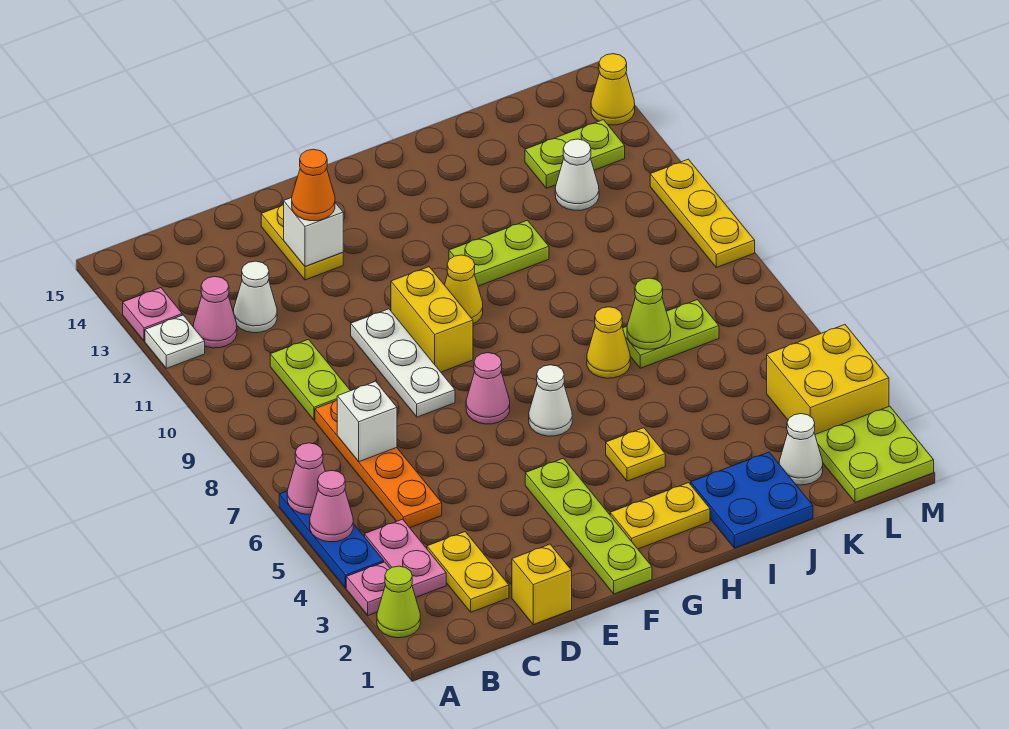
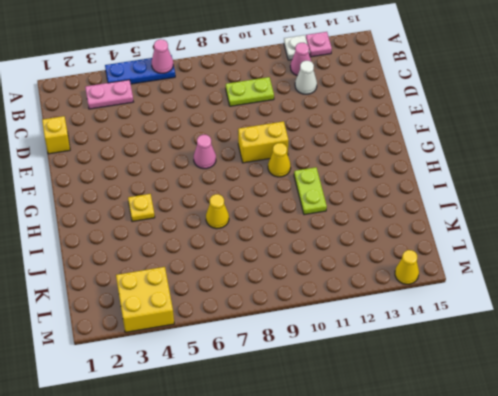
none -> lime cone A2 level 1
none -> pink plate A3 level 1
none -> yellow plate C2:C3 level 1
none -> orange plate C5:C8 level 1

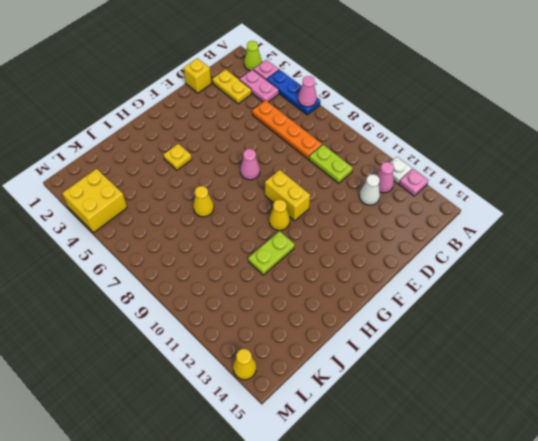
none -> white plate E8:E10 level 1
none -> yellow plate E13:E14 level 1
none -> lime plate F1:F4 level 1
none -> yellow plate G2:H2 level 1

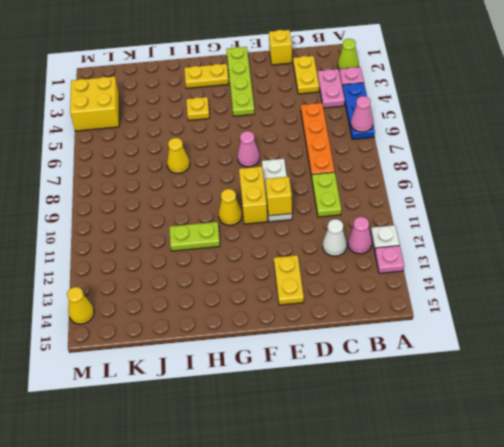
yellow brick E10 level 2 -> none
none -> white cone G6 level 1
none -> blue plate I1:J2 level 1
none -> lime plate J7:K7 level 1
none -> white cone K2 level 1

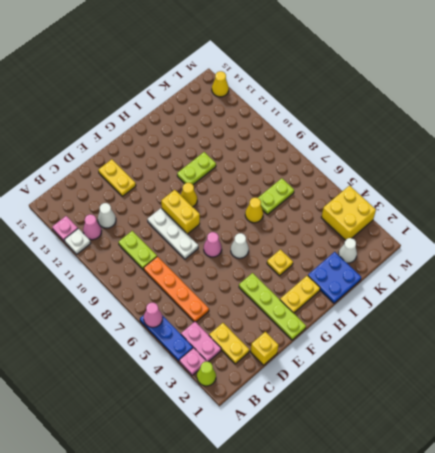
none -> white cone K12 level 1
none -> lime plate K13:L13 level 1
none -> lime plate L1:M2 level 1
none -> yellow plate M9:M11 level 1

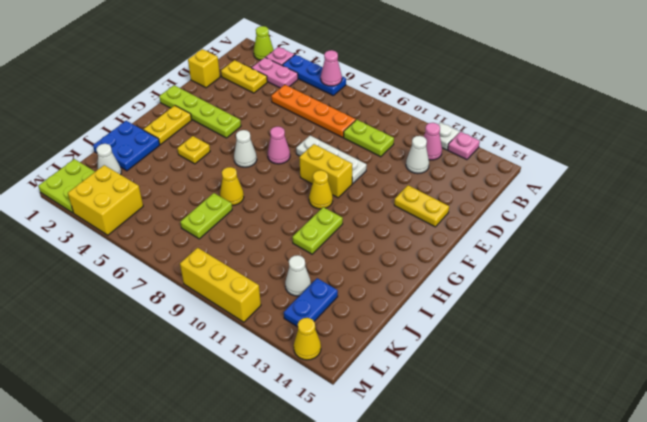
blue plate K13:L13 level 1 -> lime plate K13:L13 level 1
yellow brick M9:M11 level 1 -> yellow plate M9:M11 level 1
none -> pink cone A5 level 2
none -> white brick C7 level 2
none -> white brick E13 level 2
none -> lime cone J7 level 2

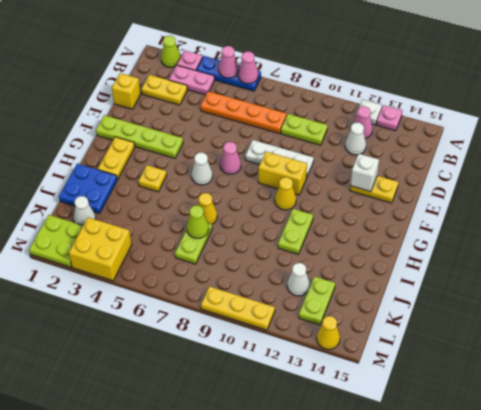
none -> white brick C7 level 2
none -> orange cone E13 level 3

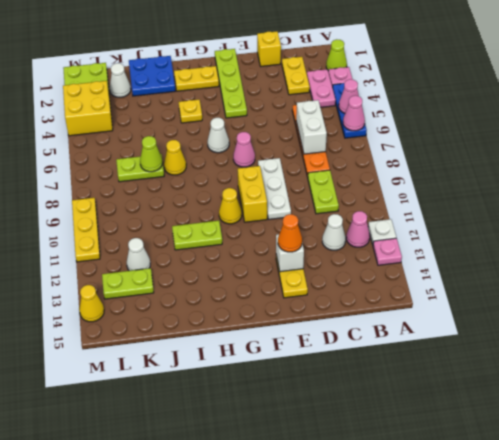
white brick C6:C7 level 2 -> white brick C7 level 2

